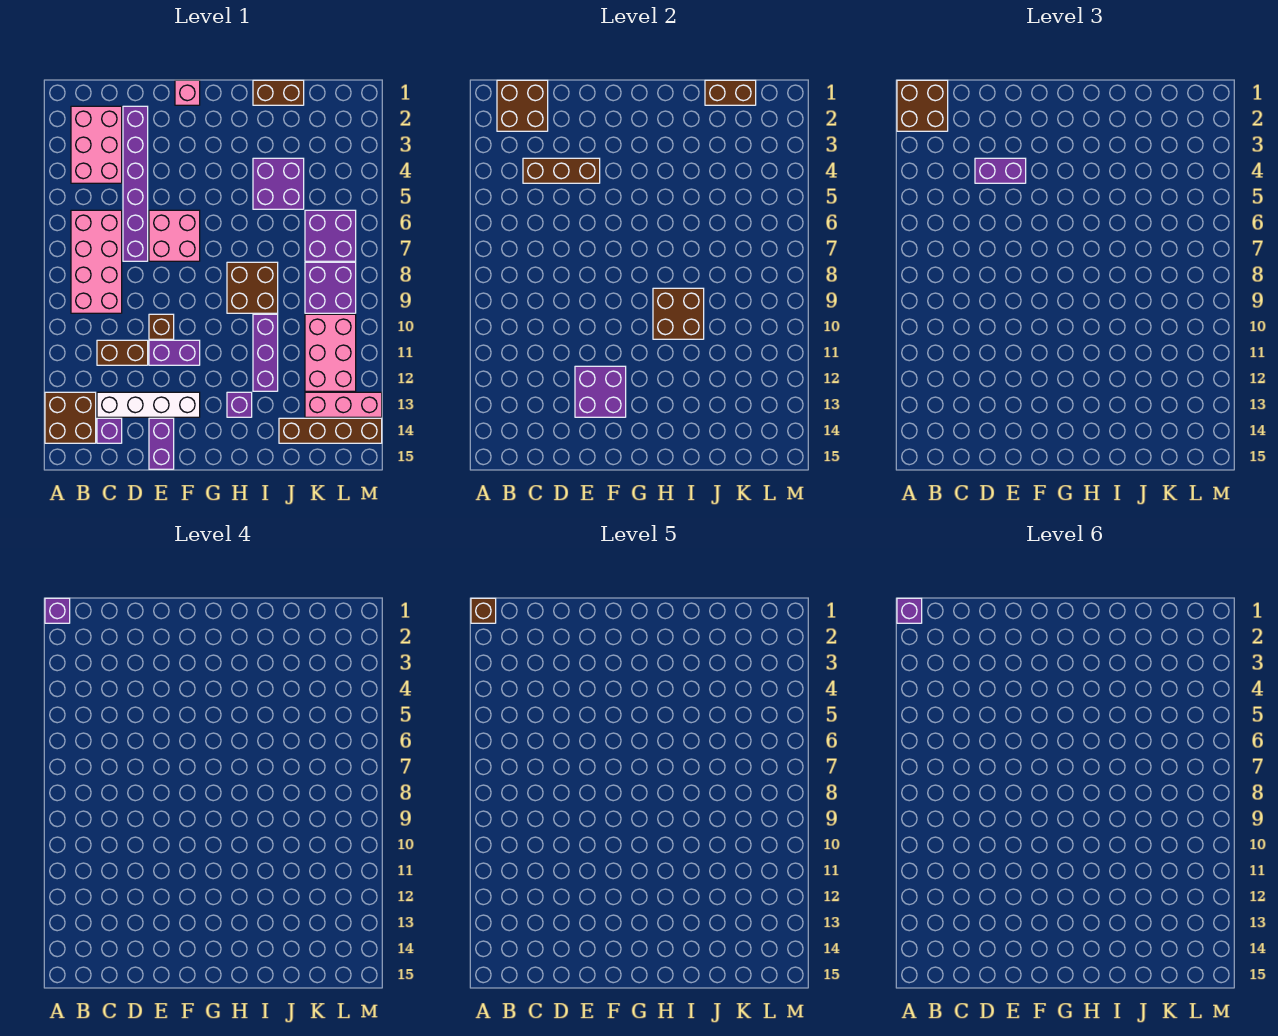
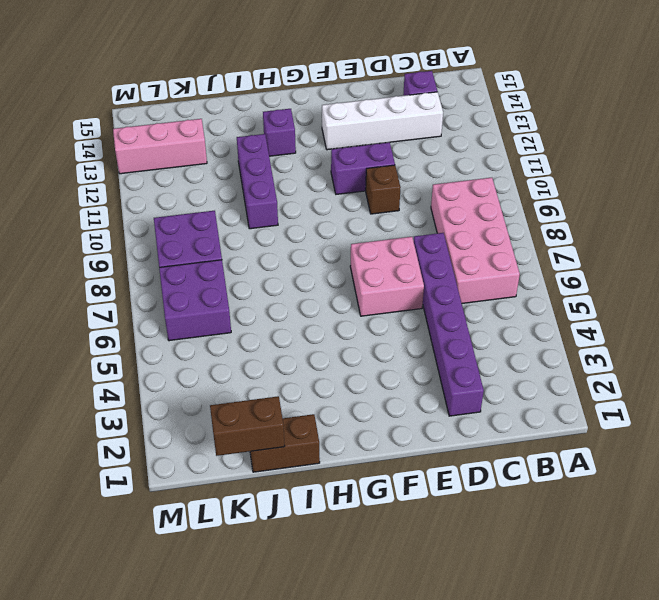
none -> brown brick A13:B14 level 1
none -> pink brick B2:C4 level 1
none -> brown brick C11:D11 level 1
none -> purple brick E14:E15 level 1

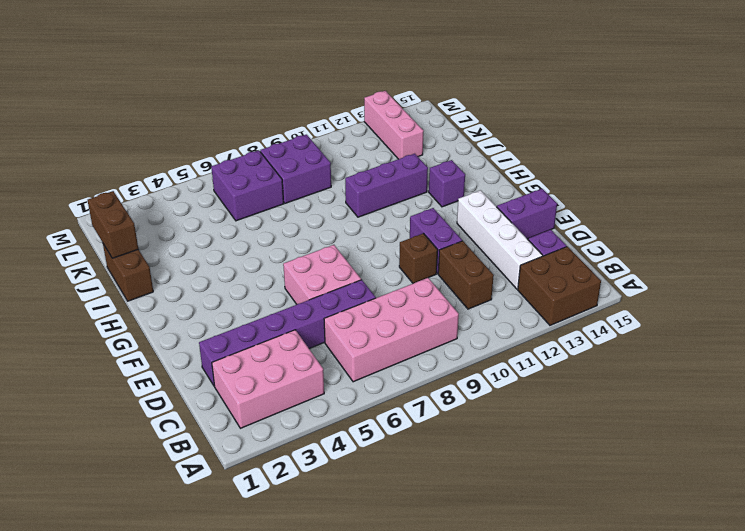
none -> pink brick F1 level 1
none -> brown brick H8:I9 level 1
none -> purple brick I4:J5 level 1
none -> brown brick J14:M14 level 1

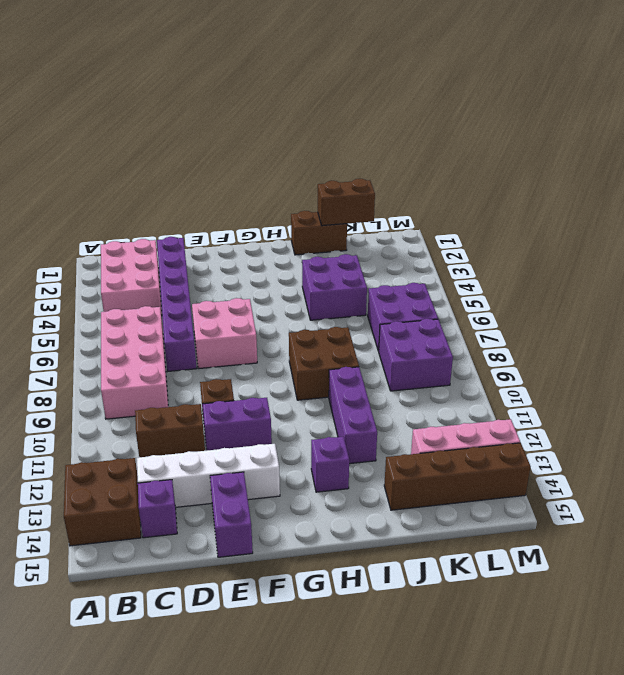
none -> pink brick F1 level 1
none -> pink brick K10:L12 level 1
none -> brown brick B1:C2 level 2
none -> brown brick C4:E4 level 2

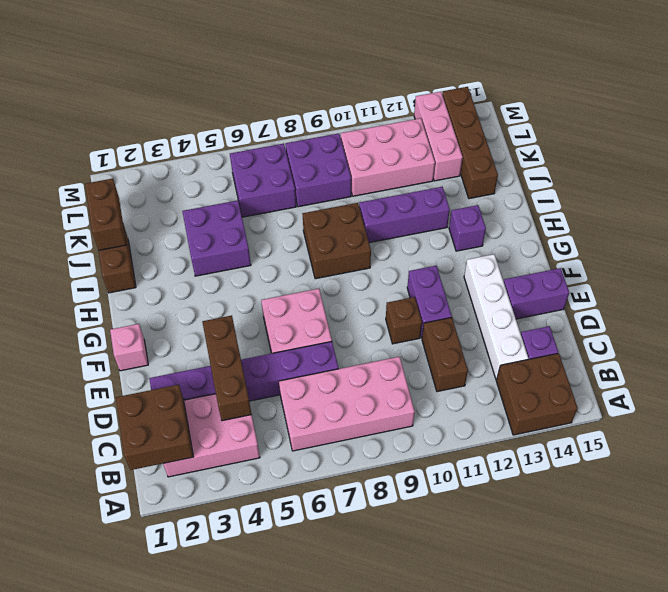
none -> purple brick E12:F13 level 2
none -> brown brick H9:I10 level 2
none -> brown brick A1:B2 level 3
none -> purple brick D4:E4 level 3

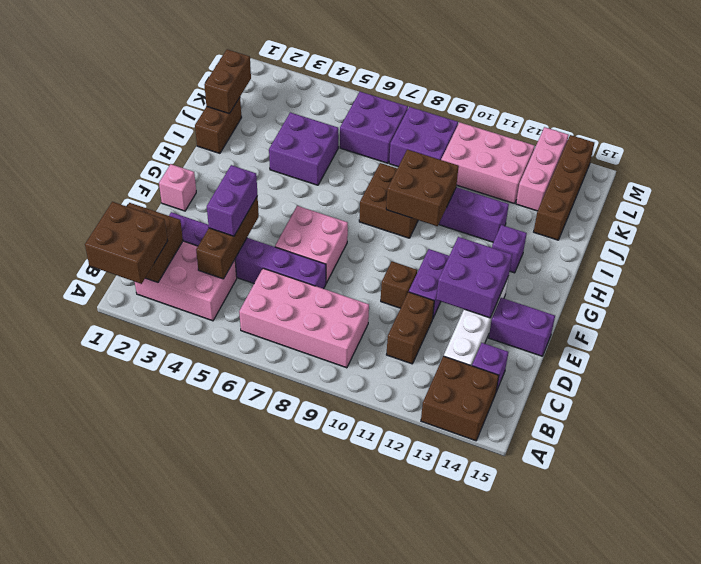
none -> purple brick A1 level 4
none -> brown brick A1 level 5
none -> purple brick A1 level 6

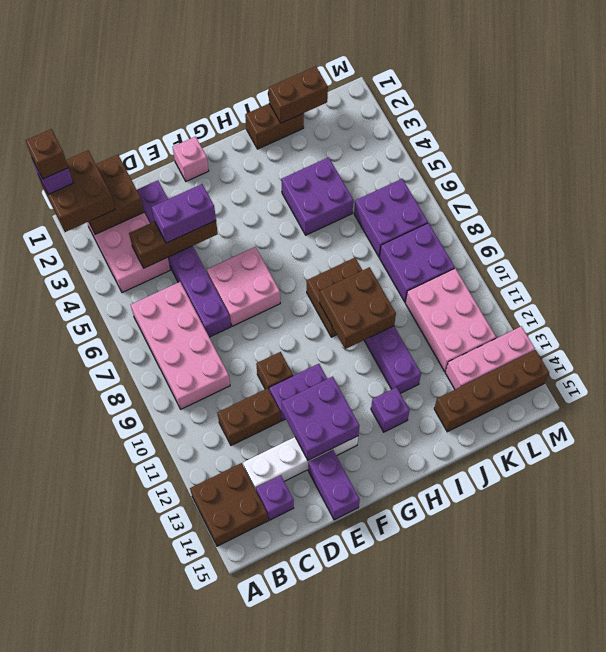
none -> purple brick A1 level 6

